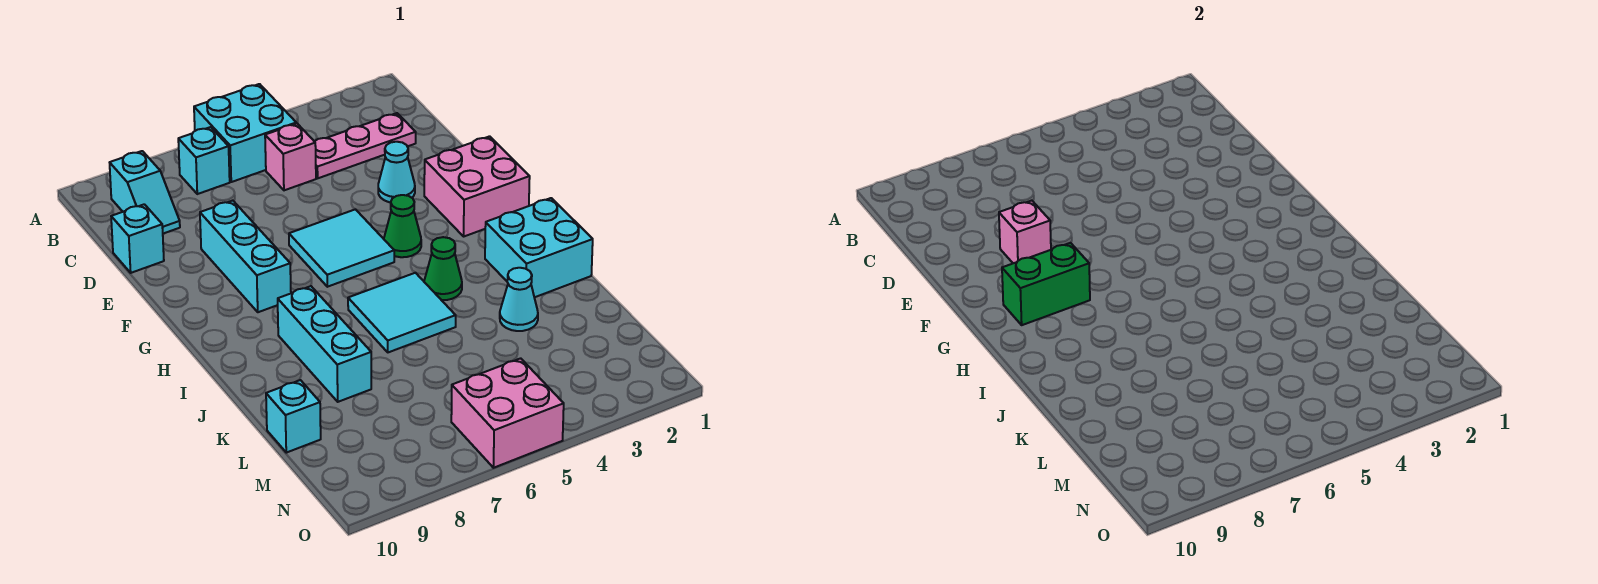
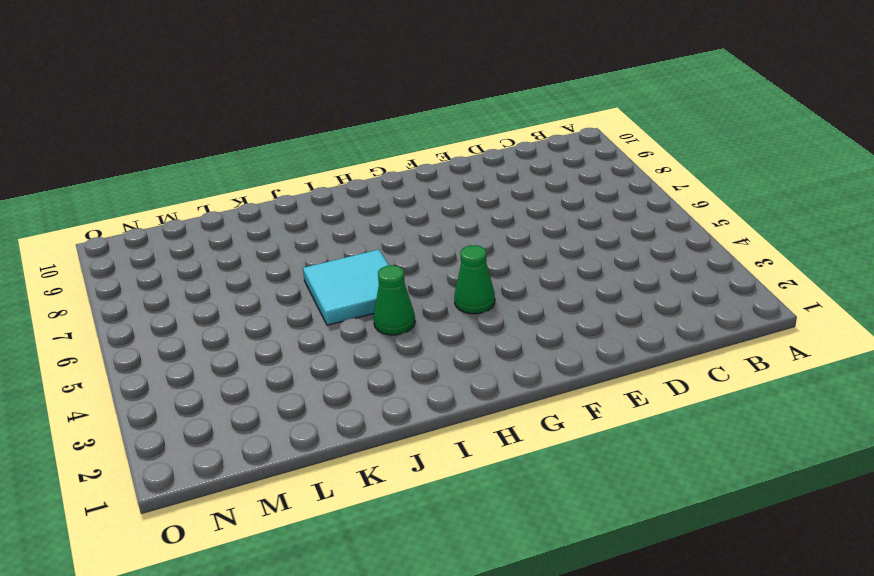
none -> cyan brick A5:B6 level 1
none -> cyan brick B7 level 1
none -> cyan slope B9:C9 level 1 top B

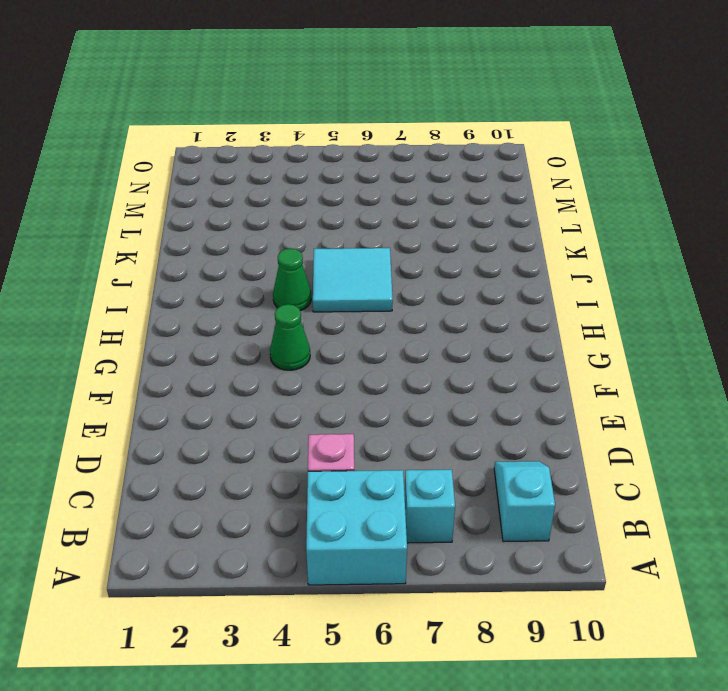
none -> pink plate C2:C4 level 1
none -> cyan brick D10 level 1
none -> cyan cone E3 level 1

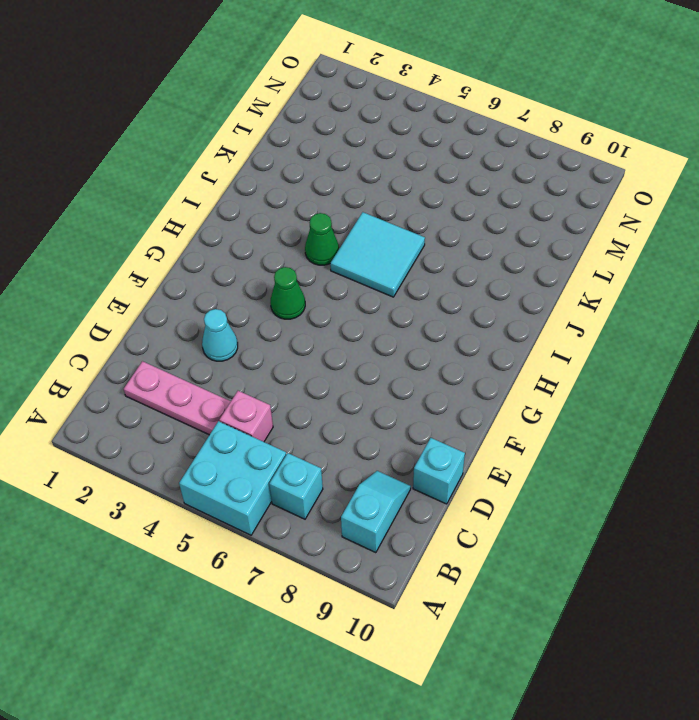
none -> cyan brick E8:G8 level 1
none -> pink brick F1:G2 level 1
none -> cyan tile F5:G6 level 1

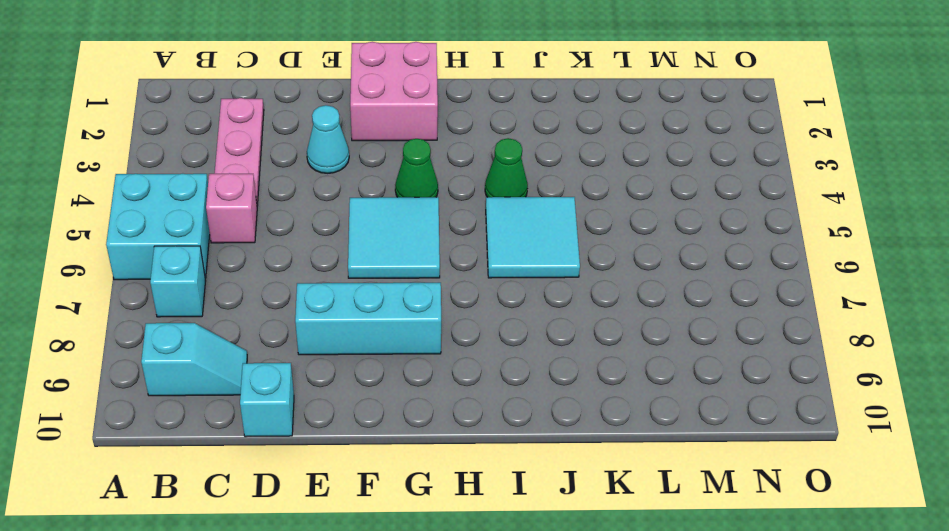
none -> cyan brick I1:J2 level 1
none -> cyan brick I8:K8 level 1
none -> cyan cone K3 level 1

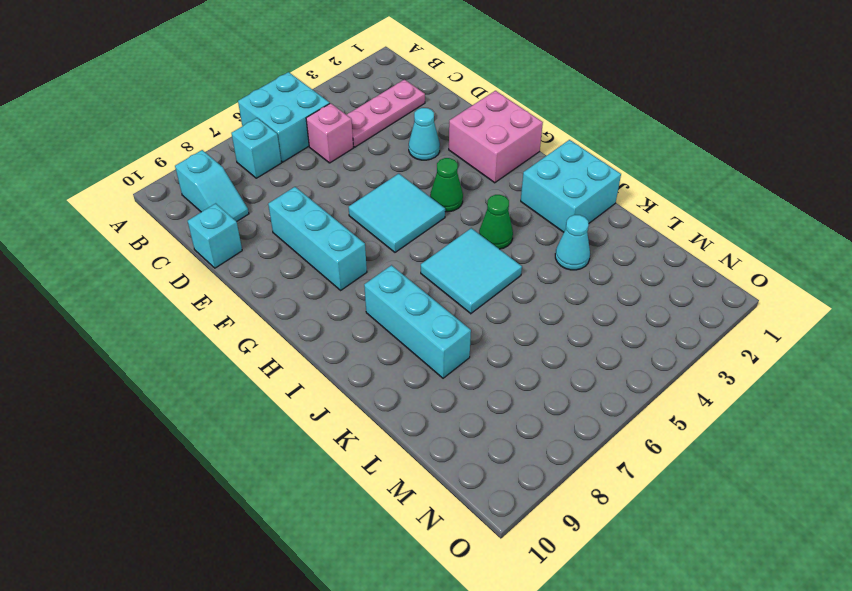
none -> cyan brick L10 level 1
none -> pink brick N5:O6 level 1
none -> pink brick E8 level 2

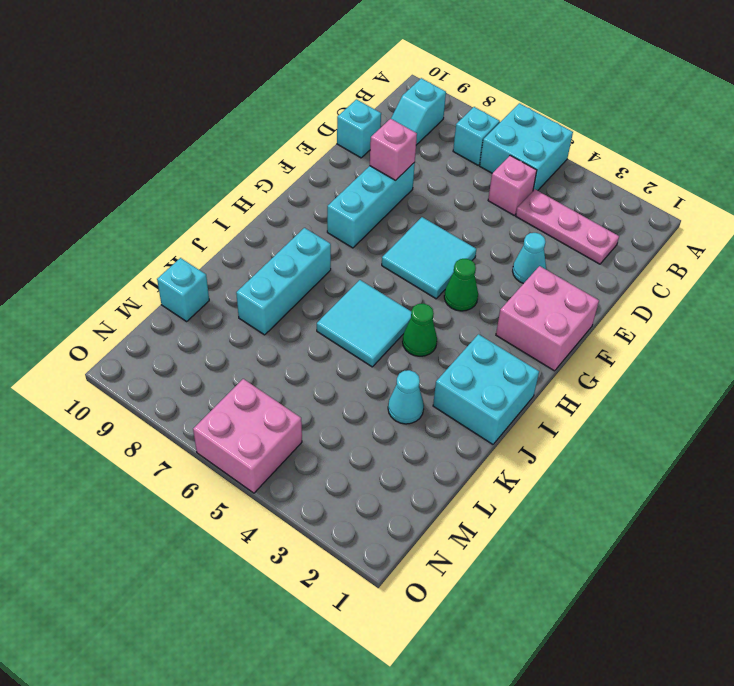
none -> green brick G8:G9 level 2

